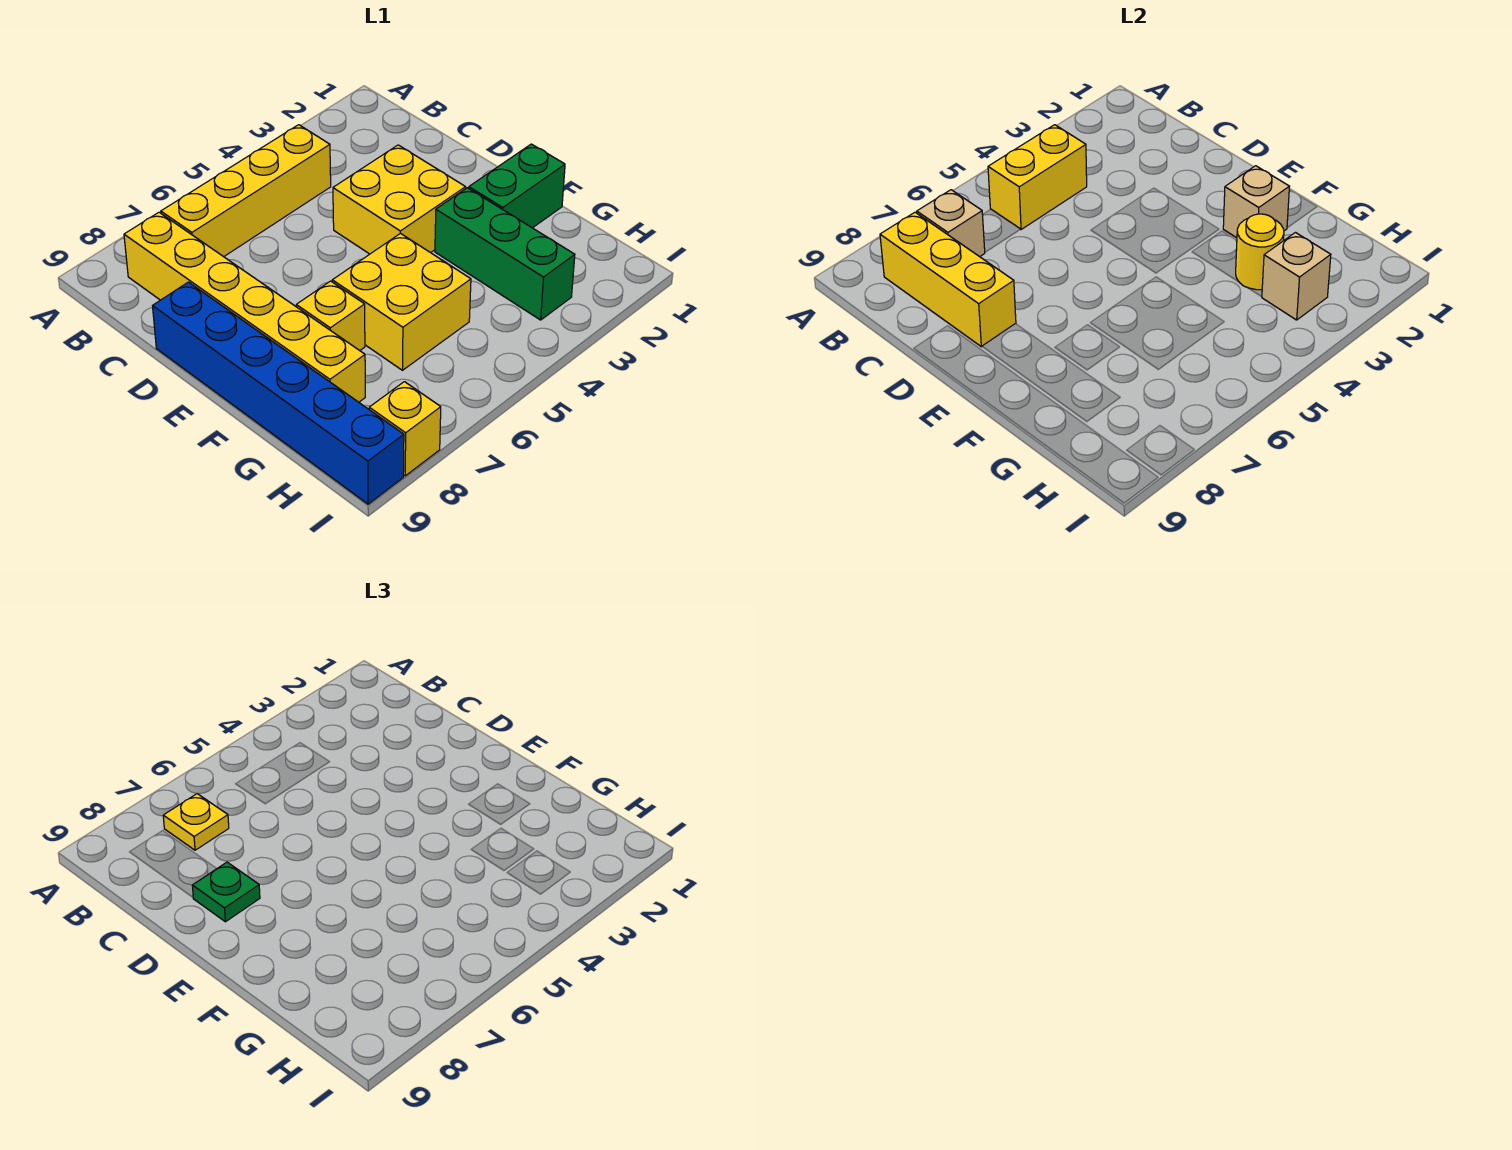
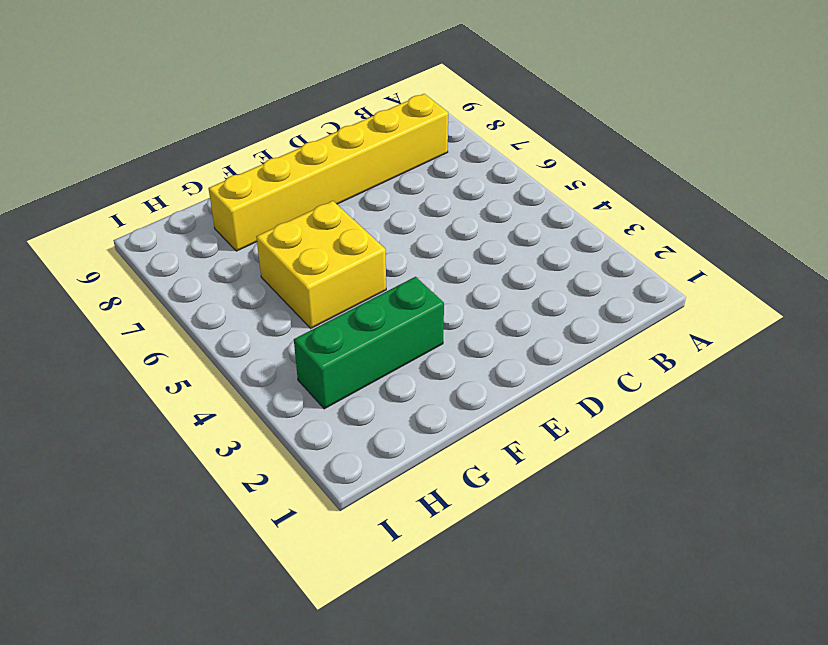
none -> yellow brick B4:B7 level 1
none -> yellow brick D3:E4 level 1
none -> blue brick D9:I9 level 1

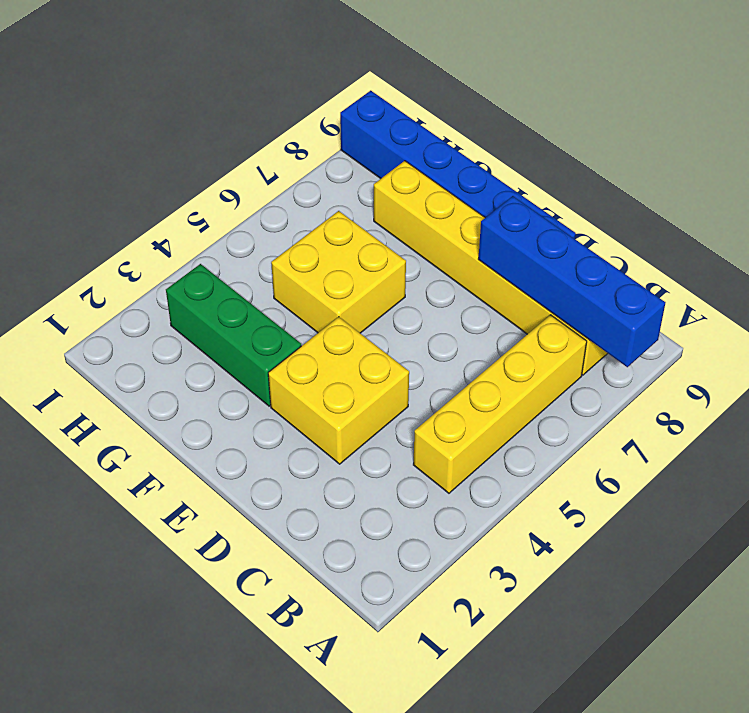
blue brick A8:D8 level 2 -> yellow brick B8:D8 level 2
none -> green brick F1:F2 level 1
none -> yellow brick F7 level 1
none -> yellow brick I8 level 1

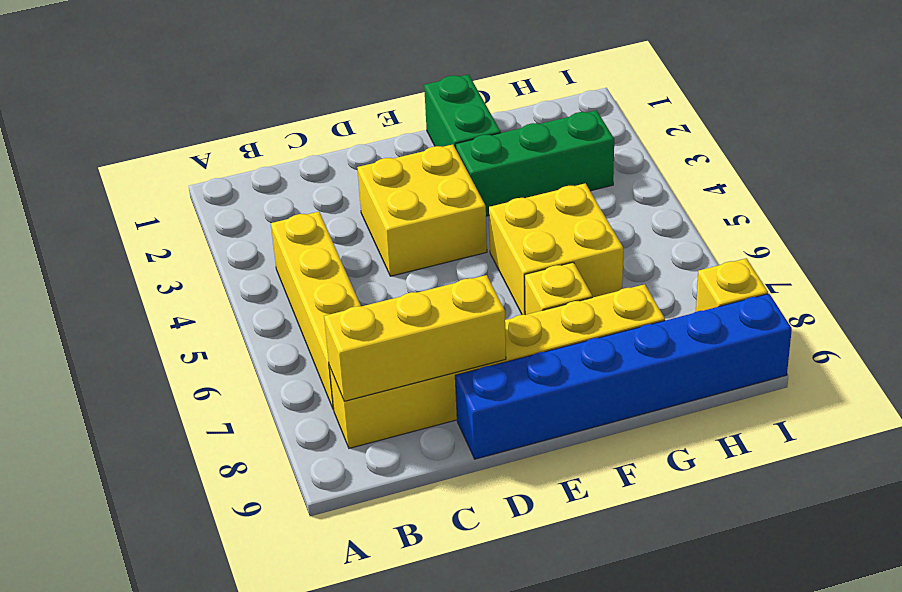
none -> yellow brick B4:B5 level 2
none -> tan brick B7 level 2
none -> tan brick F2 level 2

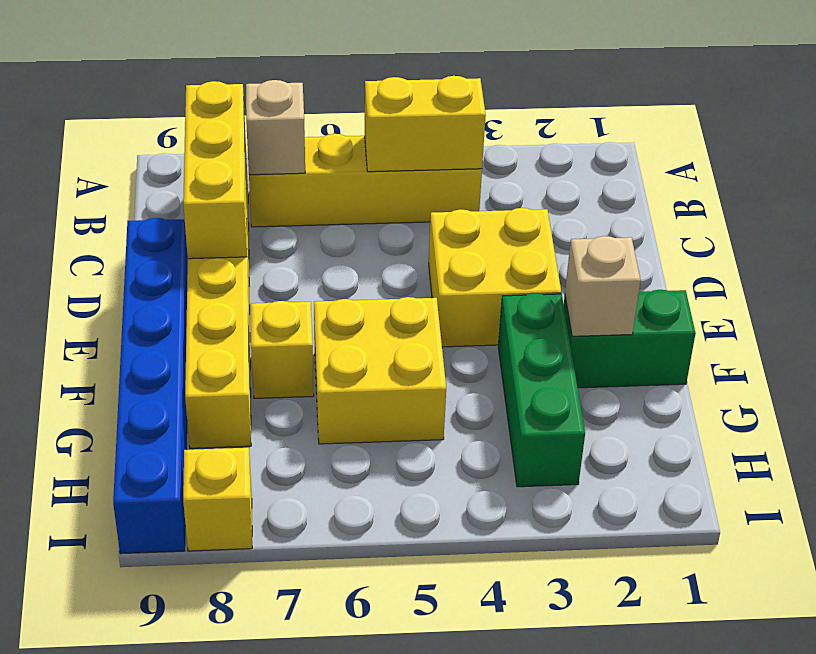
none -> yellow round brick G3 level 2
none -> tan brick H3 level 2
none -> yellow plate B7 level 3

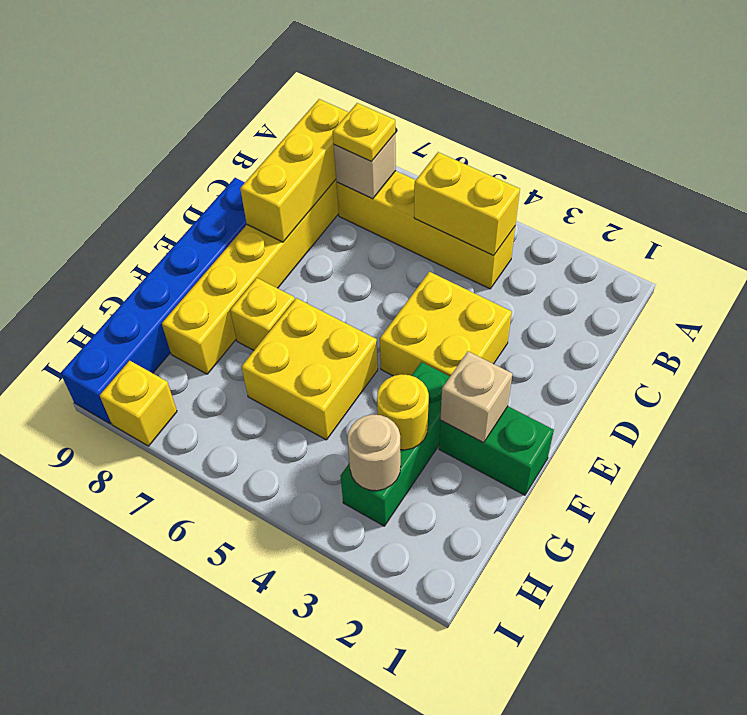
tan round brick H3 level 2 -> tan brick H3 level 2
none -> green plate D8 level 3

